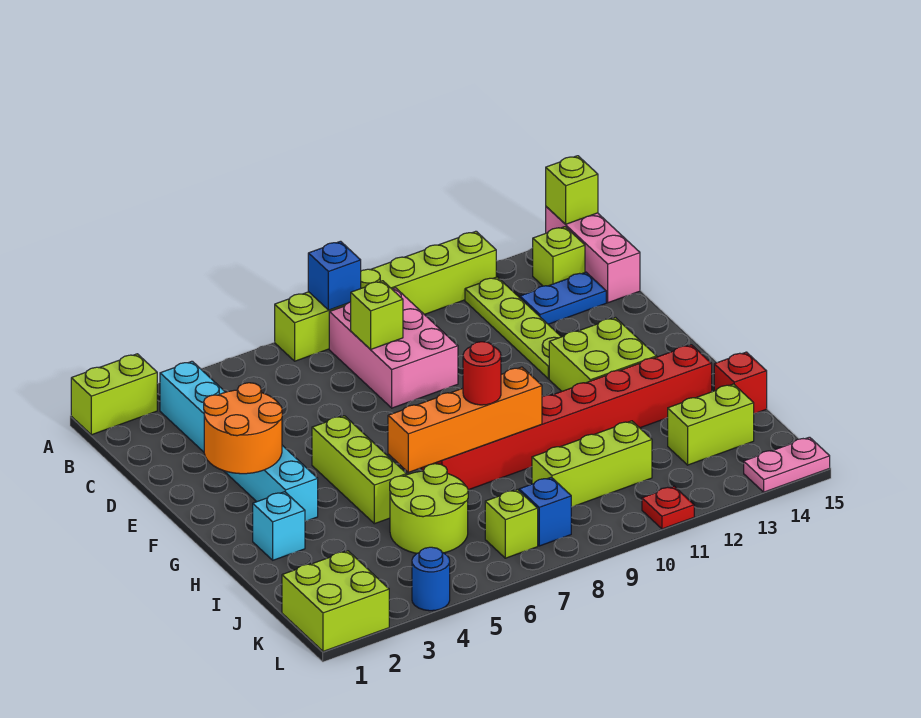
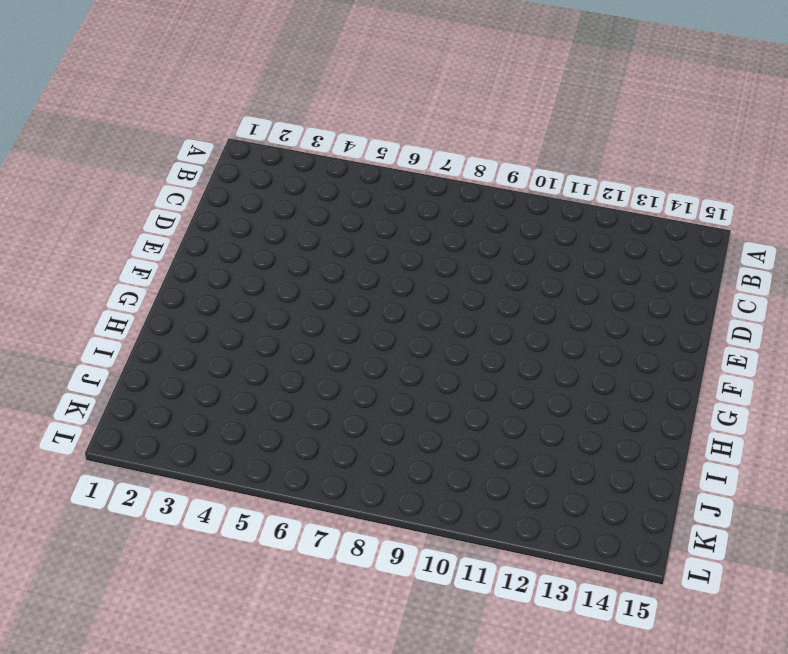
none -> lime brick A1:A2 level 1
none -> lime brick A7:A12 level 1
none -> pink brick A15:C15 level 1

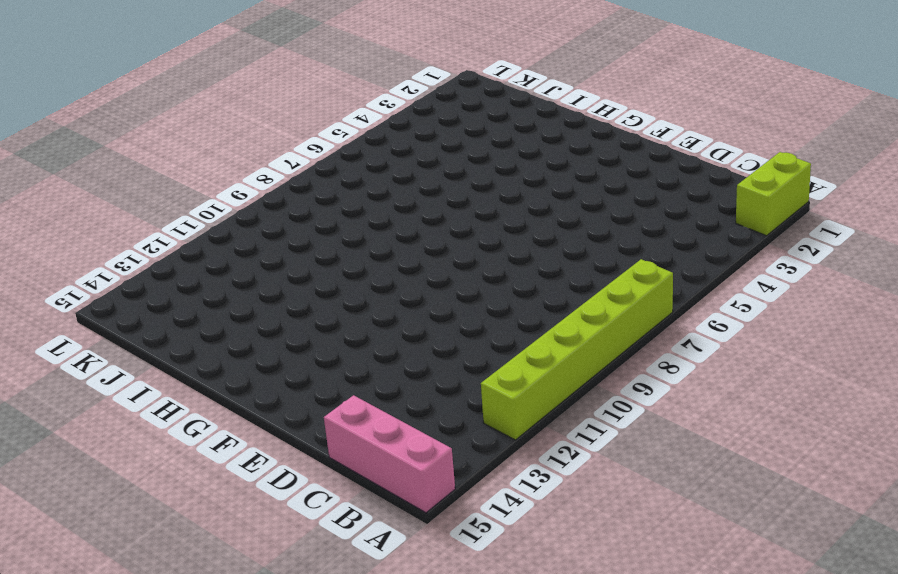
none -> cyan brick B3:G3 level 1
none -> pink brick B8:D9 level 1
none -> lime plate B12:E12 level 1

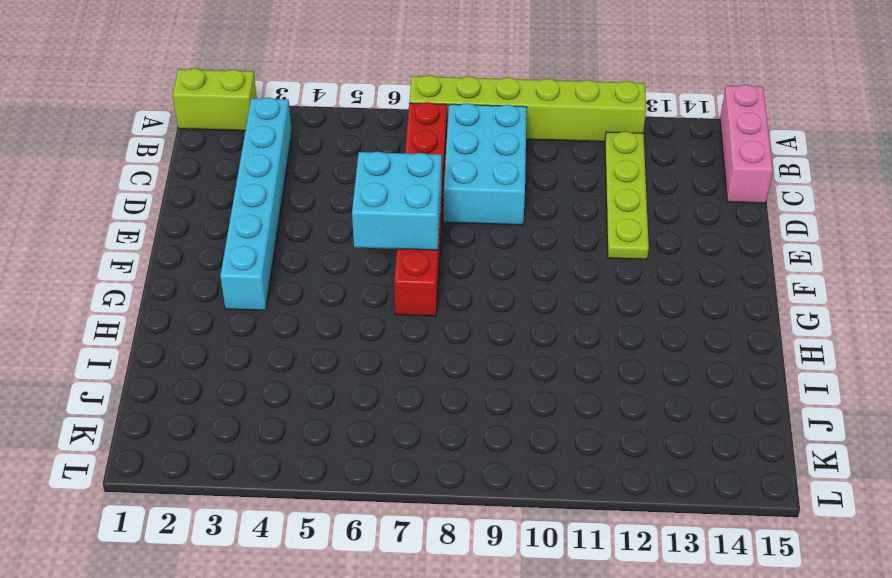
red brick B7:G7 level 1 -> none
cyan brick B8:D9 level 1 -> pink brick B8:D9 level 1
cyan brick E6:F7 level 2 -> none
none -> lime brick B14 level 1
none -> blue plate C13:C14 level 1
none -> lime brick F5:H5 level 1

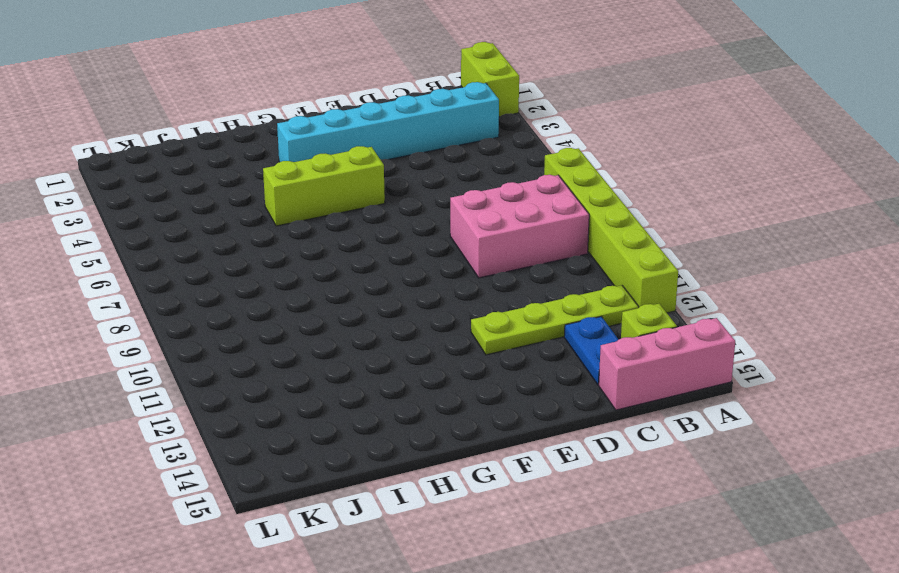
none -> lime brick F12:G13 level 1
none -> cyan brick H2 level 1
none -> red brick H7:H14 level 1

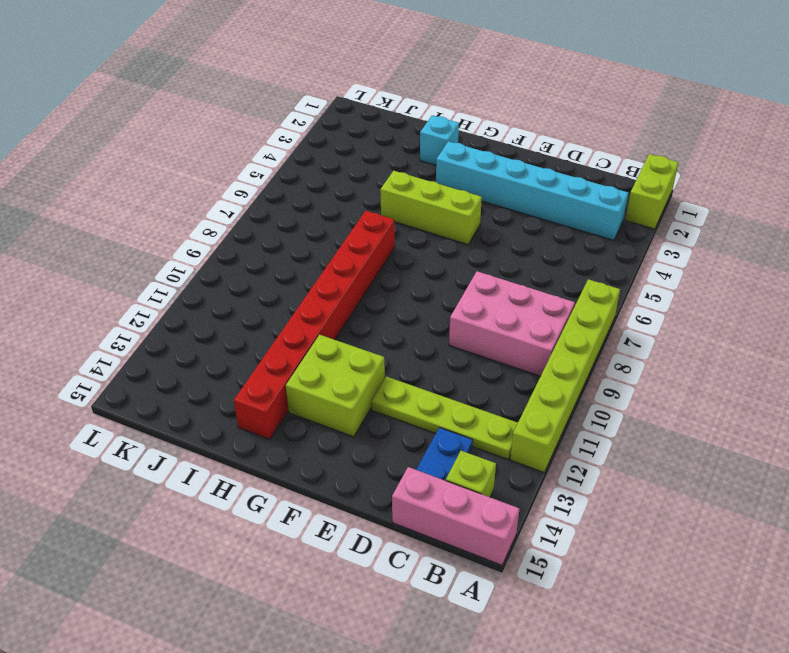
none -> lime round brick I5:J6 level 1
none -> red brick I15 level 1
none -> lime brick J9:J11 level 1

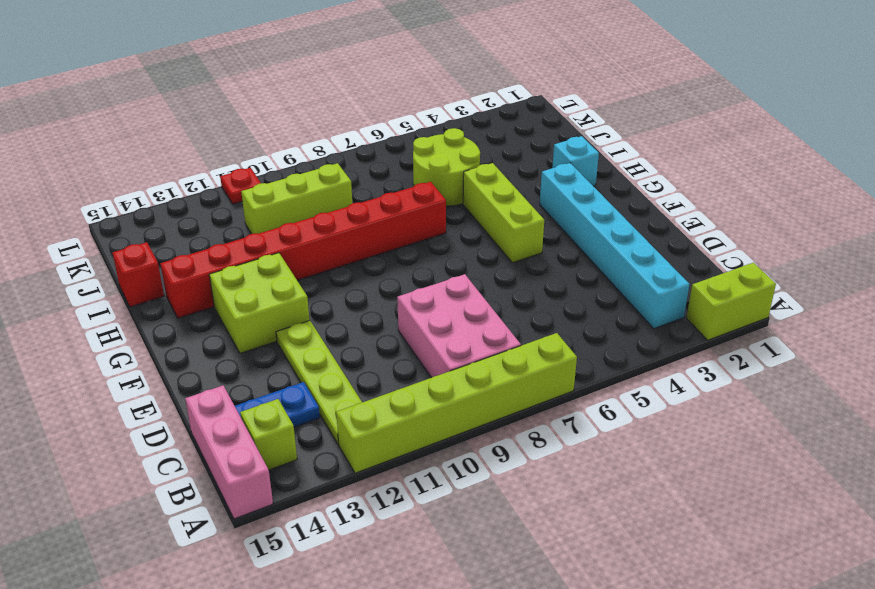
none -> lime brick J13:J14 level 1
none -> lime brick K1:L2 level 1
none -> lime brick K7 level 1

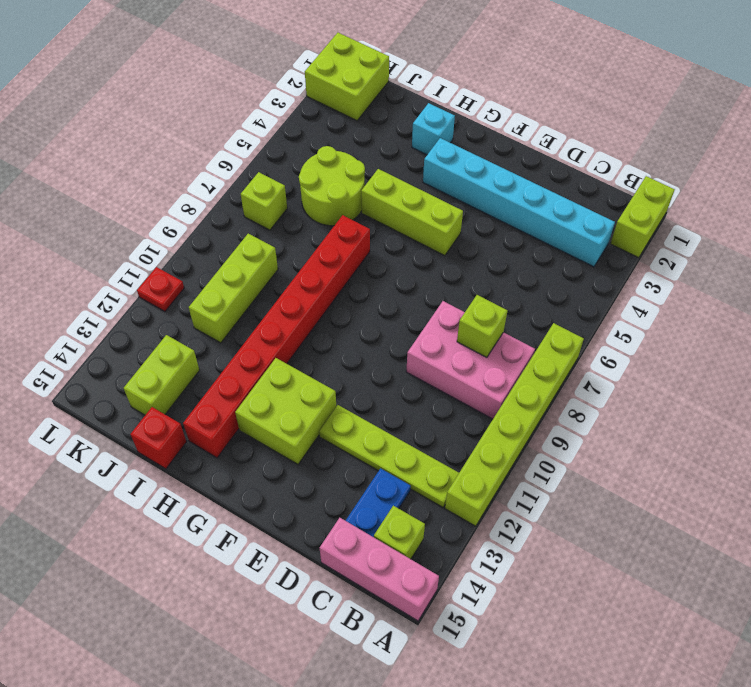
none -> blue brick K8 level 1
none -> blue round brick L4 level 1
none -> pink plate L14:L15 level 1

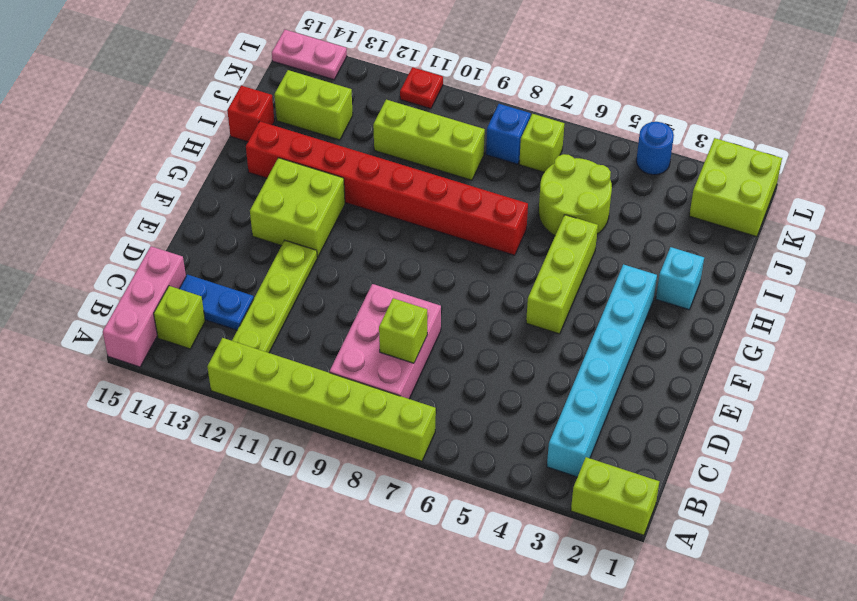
none -> blue brick A8 level 2
none -> lime brick A15 level 2
none -> orange round brick E2:F3 level 2

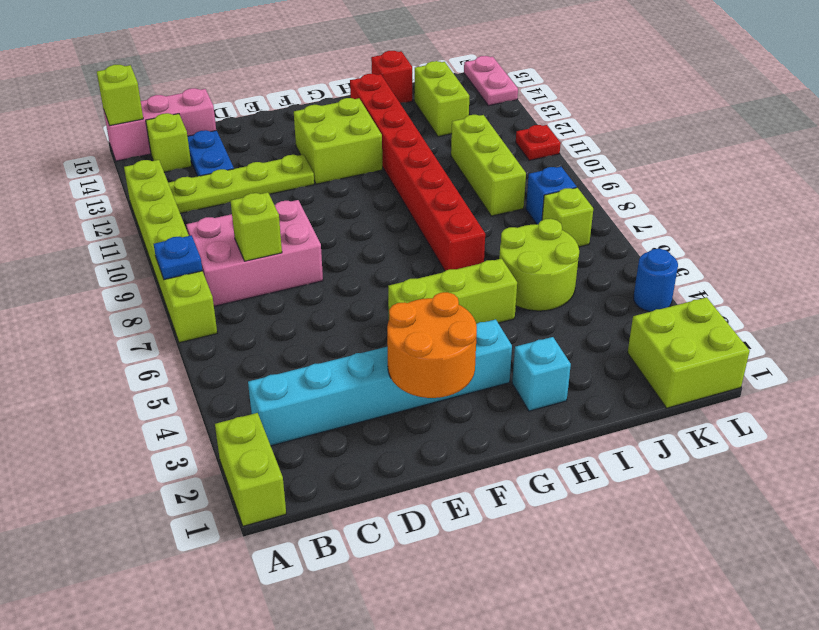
blue plate A8 level 2 -> blue brick A8 level 2
none -> orange brick H6:H9 level 2
none -> red round brick H8 level 3

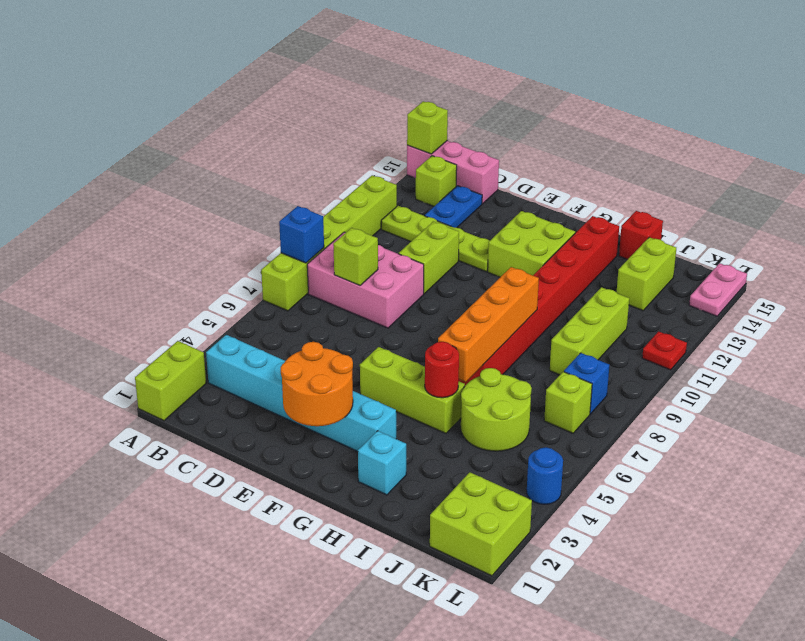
lime brick D10:D11 level 1 -> none
red round brick H5 level 2 -> red round brick H8 level 3

